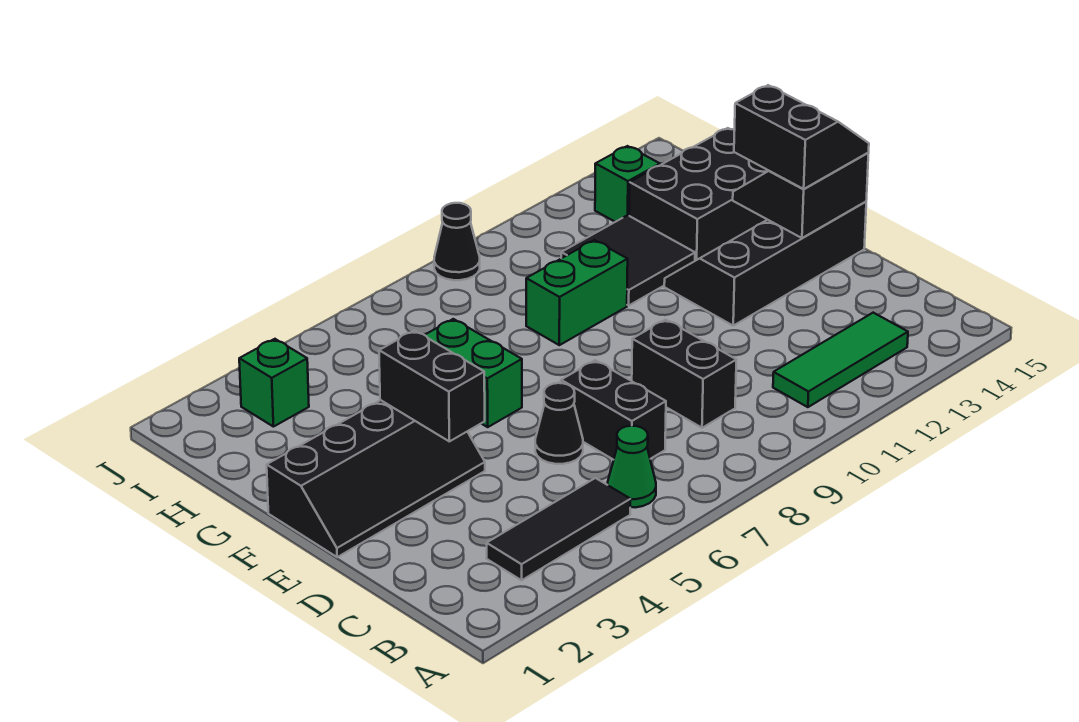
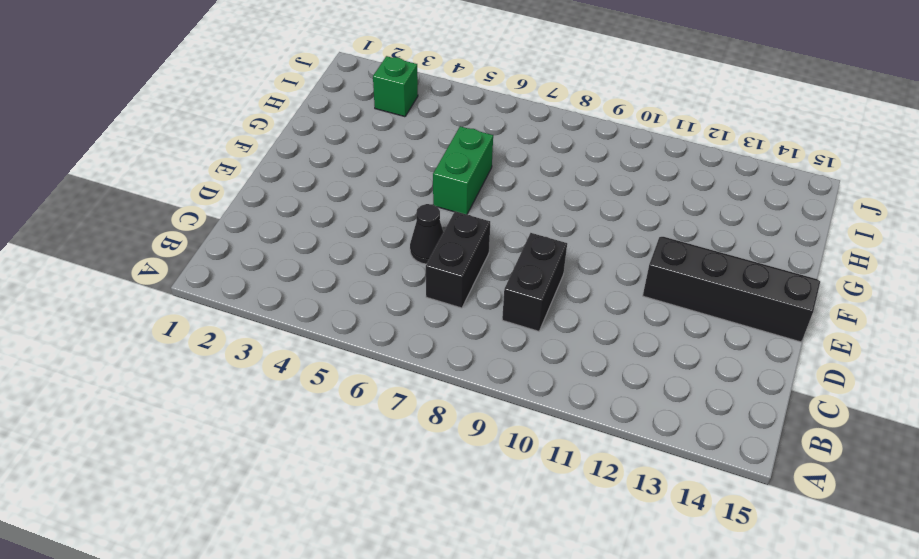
none -> black tile B3:B5 level 1
none -> green cone B6 level 1
none -> green tile B11:B13 level 1

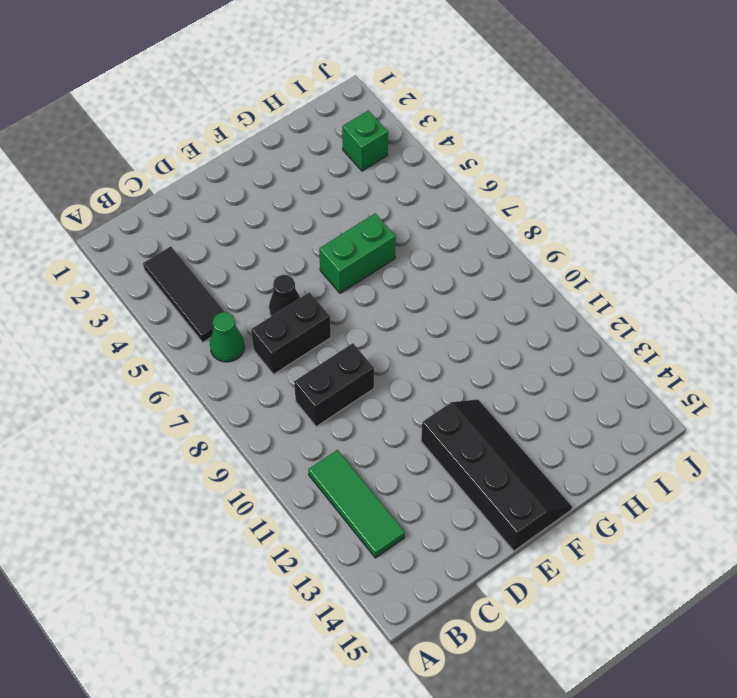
none -> black slope E1:F4 level 1 top F
none -> green brick G9:G10 level 1
none -> black tile G11:H12 level 1

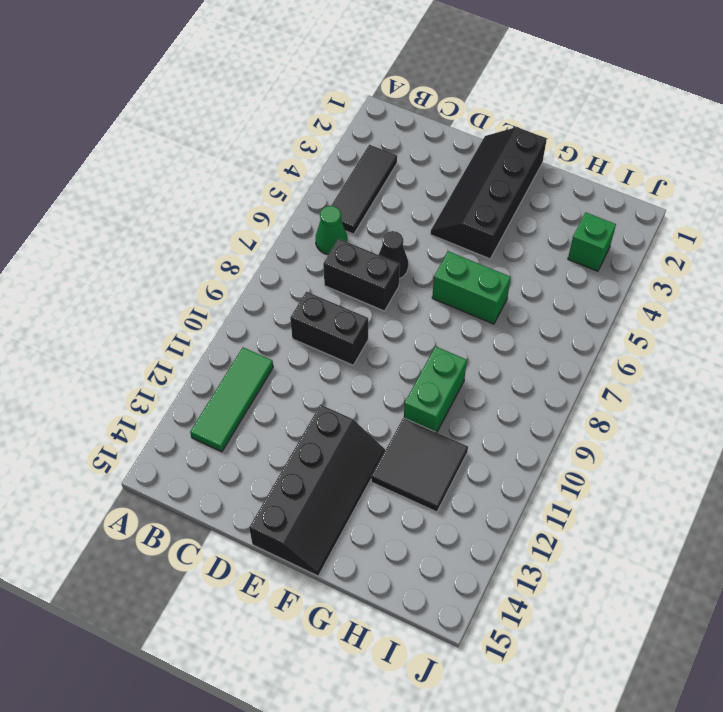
none -> black brick G13:H15 level 1
none -> green brick I13 level 1
none -> black cone J9 level 1

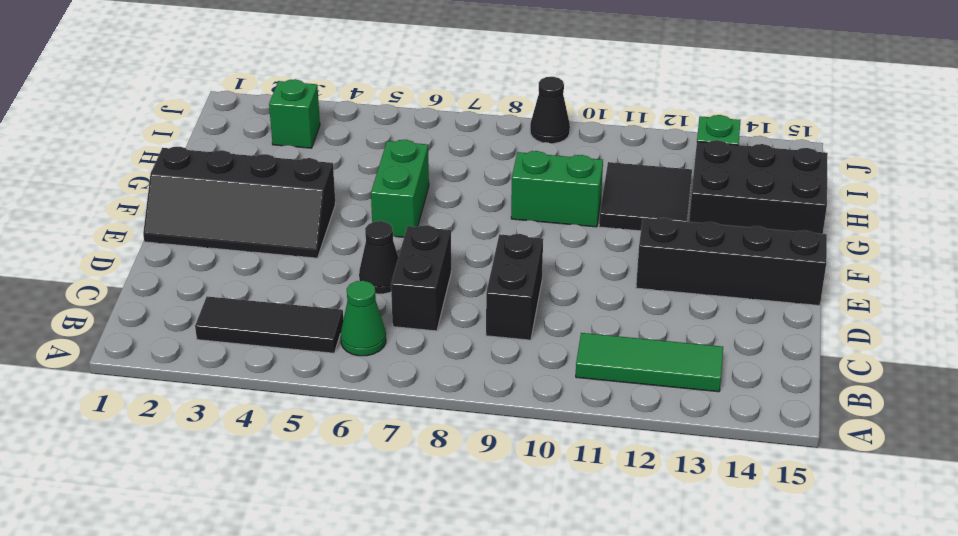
none -> black brick E4:F4 level 2
none -> black slope E14:F15 level 2 top E
none -> black slope E14:F15 level 3 top 14

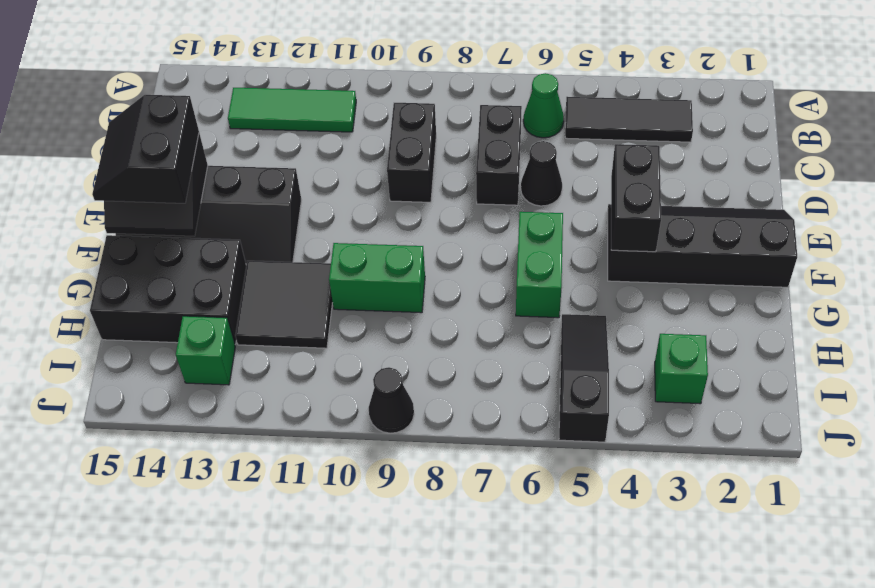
black slope H5:J5 level 1 top J -> none

